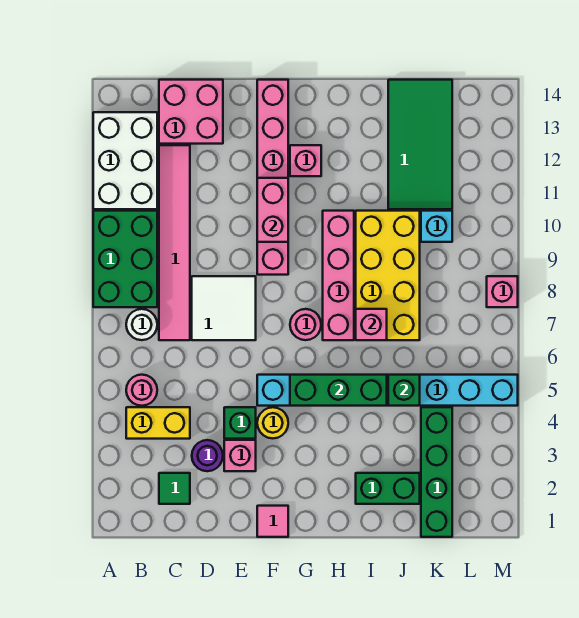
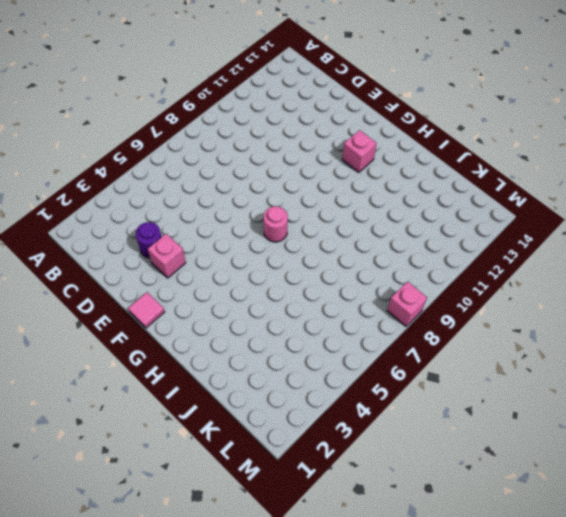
none -> green brick A8:B10 level 1
none -> white brick A11:B13 level 1
none -> yellow brick B4:C4 level 1

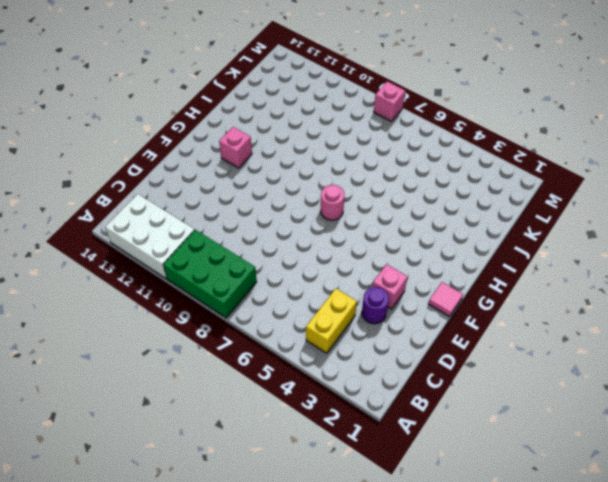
none -> pink round brick B5 level 1
none -> white round brick B7 level 1
none -> green tile C2 level 1

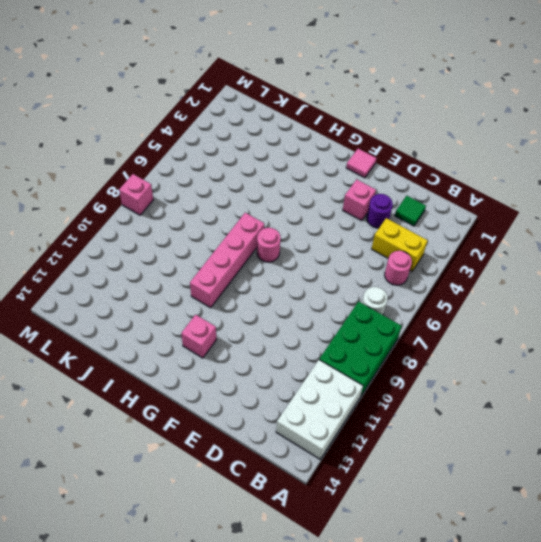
none -> pink tile C7:C12 level 1
none -> pink brick C13:D14 level 1
none -> white tile D7:E8 level 1

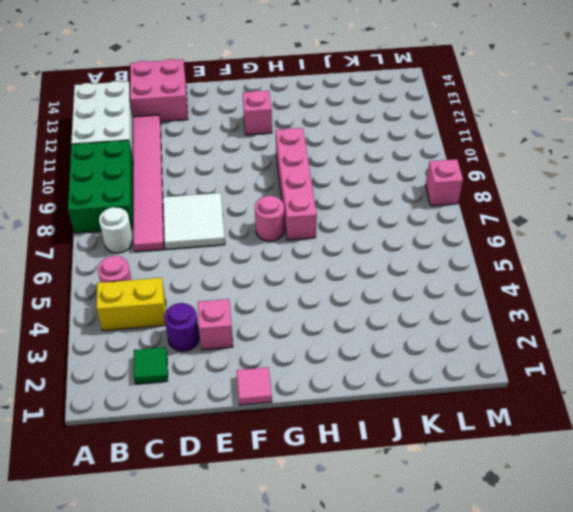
none -> green brick E4 level 1
none -> yellow round brick F4 level 1
none -> cyan brick F5:M5 level 1

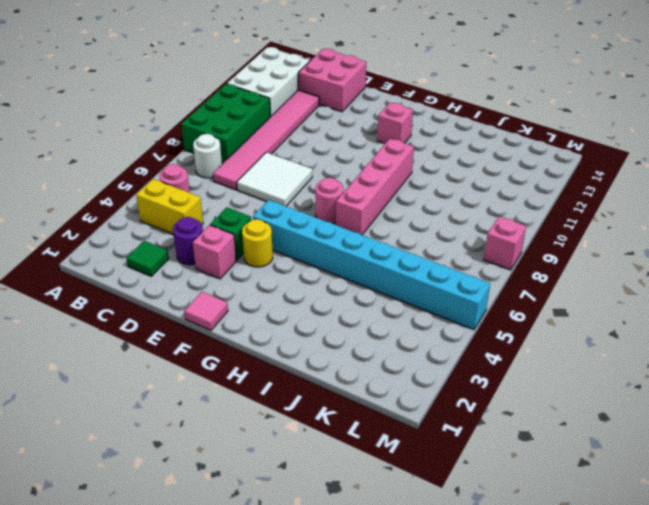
none -> pink brick F9:F14 level 1
none -> green brick I2:J2 level 1
none -> yellow brick I7:J10 level 1

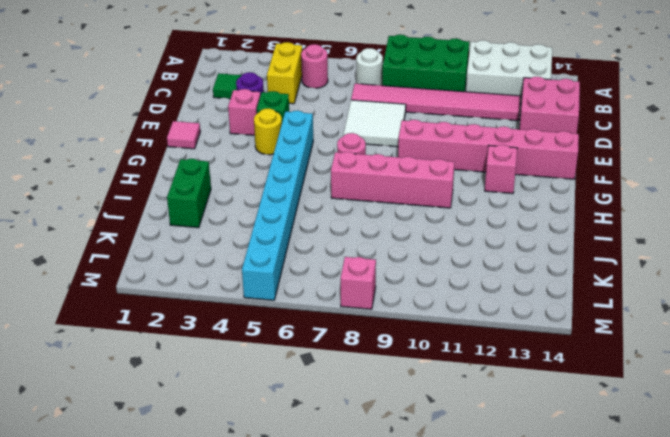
none -> yellow brick I7:J10 level 1
none -> green tile J11:K14 level 1
none -> green brick K1:K4 level 1

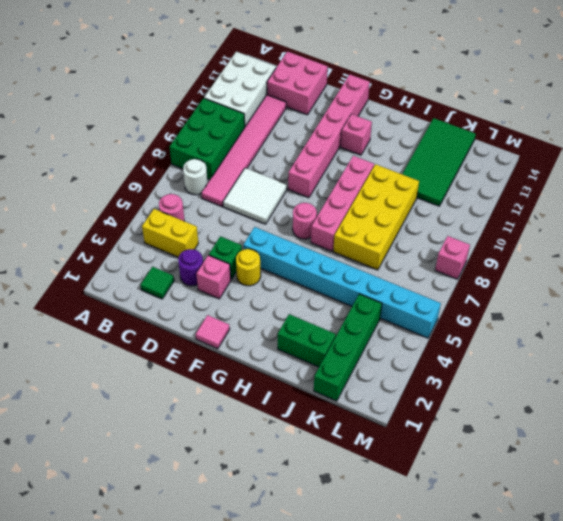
none -> cyan brick K10 level 1
none -> pink brick F10:F11 level 2
none -> green brick G5:I5 level 2

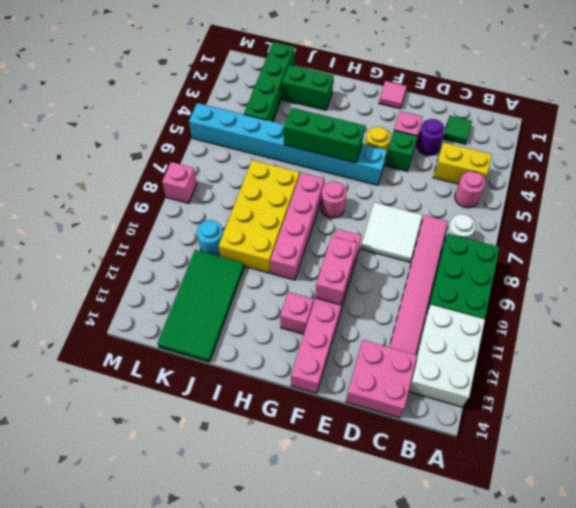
cyan round brick K10 level 1 -> cyan brick K10 level 1
none -> pink brick I7 level 2
none -> green brick J5 level 2

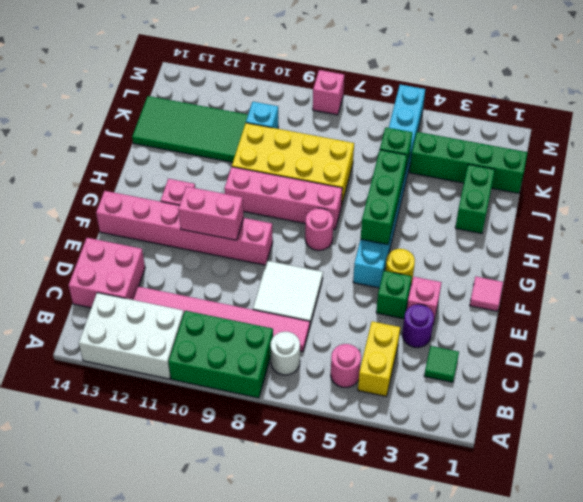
none -> pink brick I7 level 2

